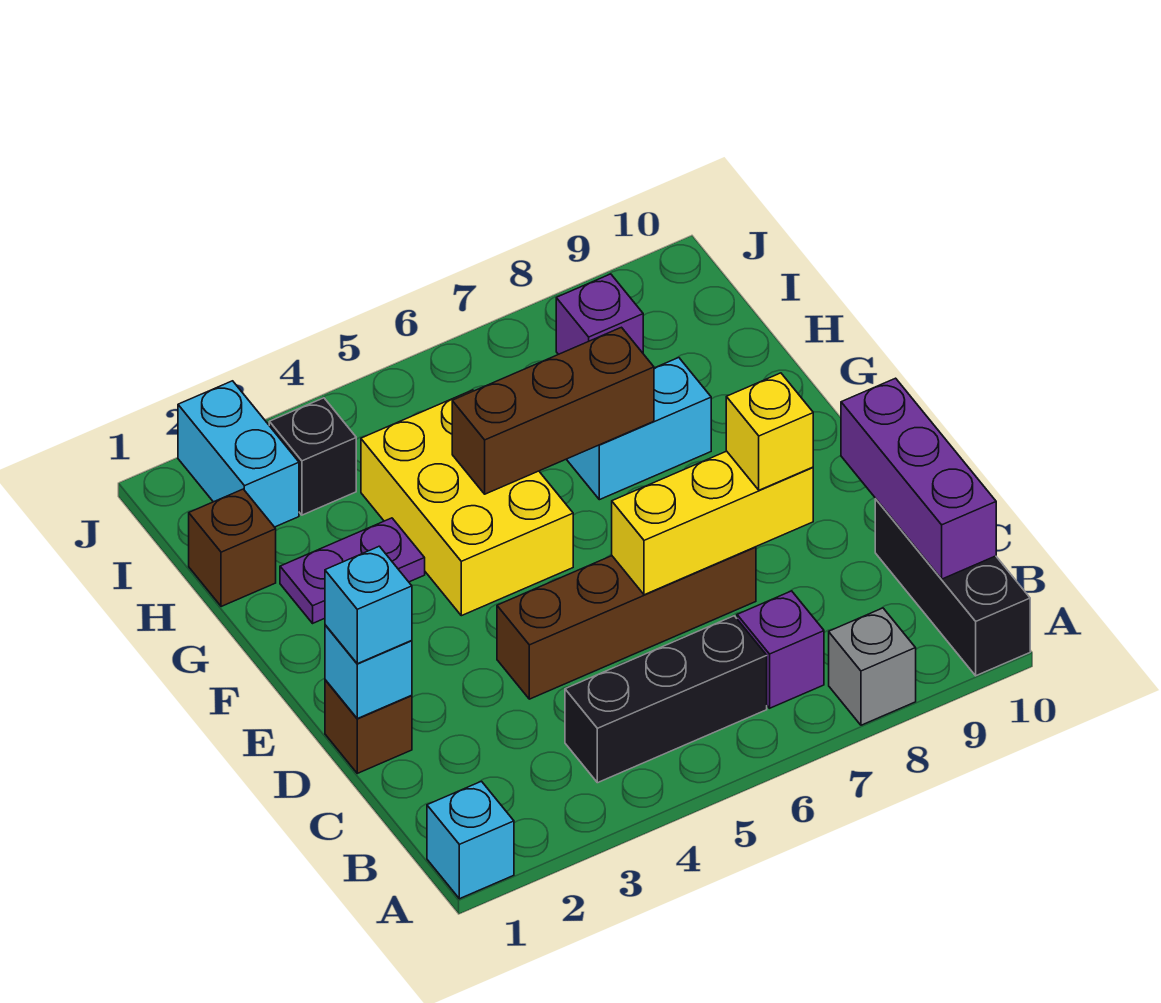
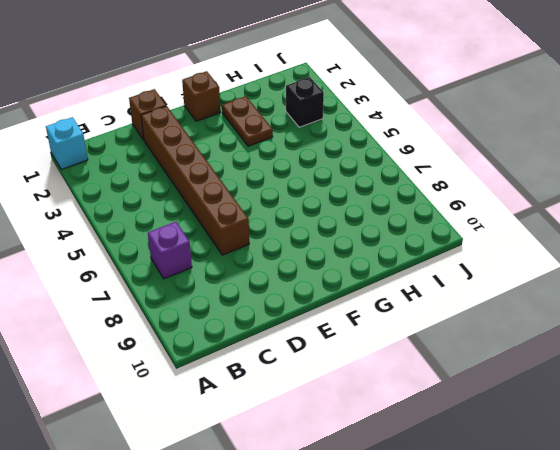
brown brick D2:D7 level 1 -> brown brick D4:D7 level 1
brown brick F1 level 1 -> brown brick H1 level 1
brown plate G2:G3 level 1 -> purple plate G2:G3 level 1
none -> grey brick A8 level 1
none -> black brick A10:C10 level 1
none -> black brick B4:B6 level 1

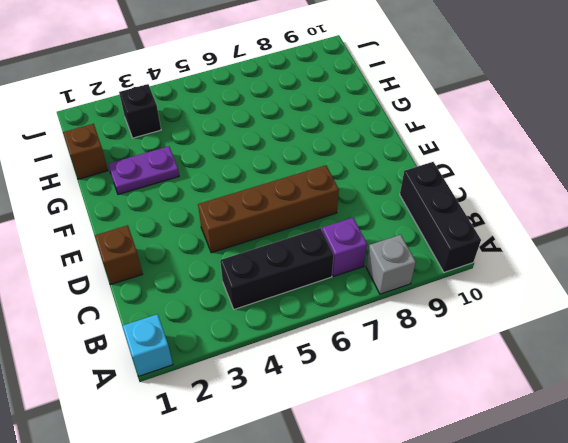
none -> yellow brick F4:H5 level 1
none -> cyan brick G7:G8 level 1
none -> cyan brick I2:J2 level 1

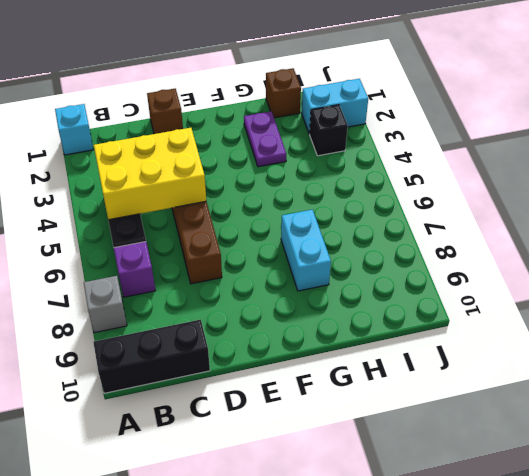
yellow brick B4:D5 level 2 -> yellow brick F4:H5 level 1
none -> purple brick I8 level 1
none -> purple brick B10:D10 level 2
none -> cyan brick D1 level 2

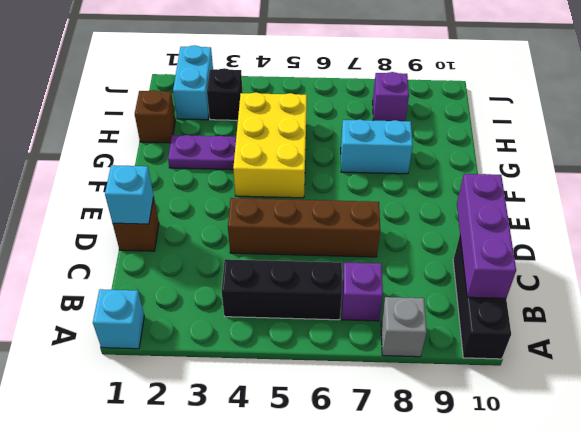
none -> yellow brick D6:D8 level 2
none -> brown brick G5:G7 level 2
none -> cyan brick D1 level 3

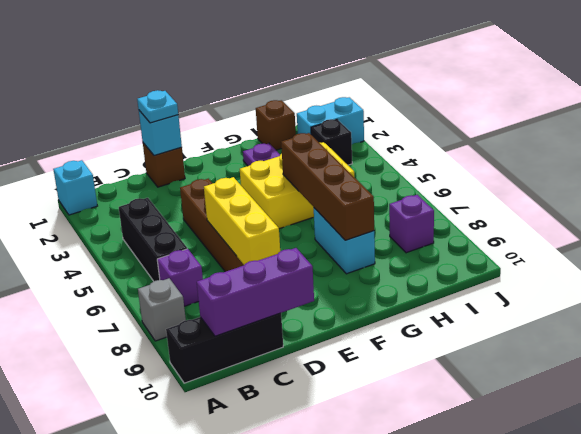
cyan plate D1 level 3 -> cyan brick D1 level 3
brown brick G5:G8 level 2 -> brown brick G5:G7 level 2
none -> yellow brick D8 level 3

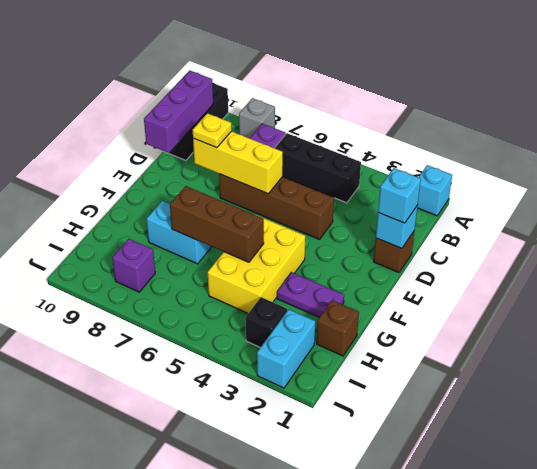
yellow plate D8 level 3 -> yellow brick D8 level 3

